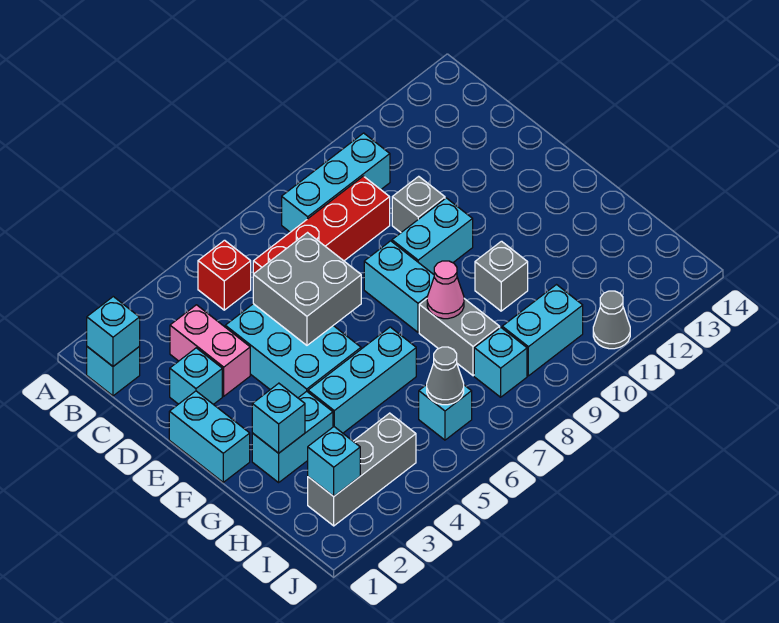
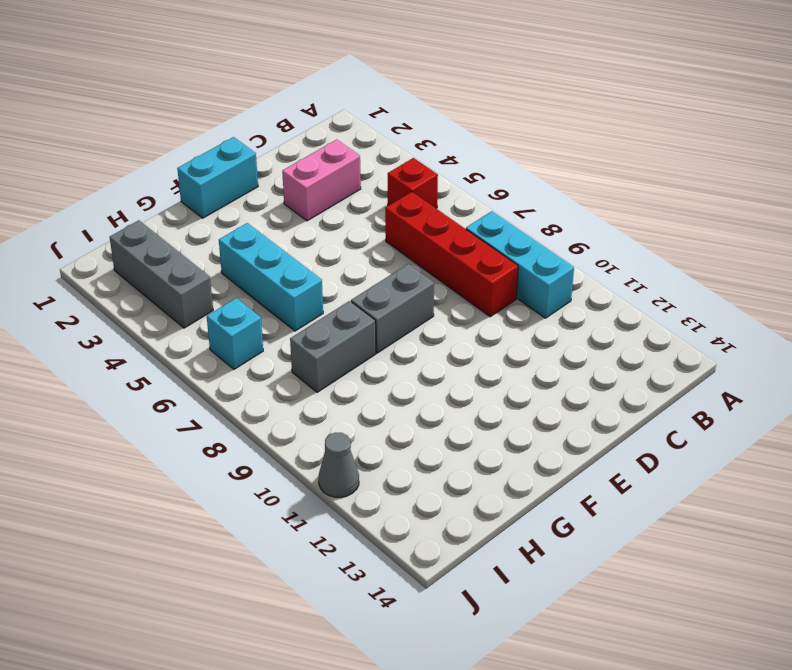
grey brick E8:F8 level 1 -> cyan brick E8:F8 level 1
none -> cyan brick B1 level 1
none -> cyan brick D2 level 1
none -> cyan brick D4:F5 level 1

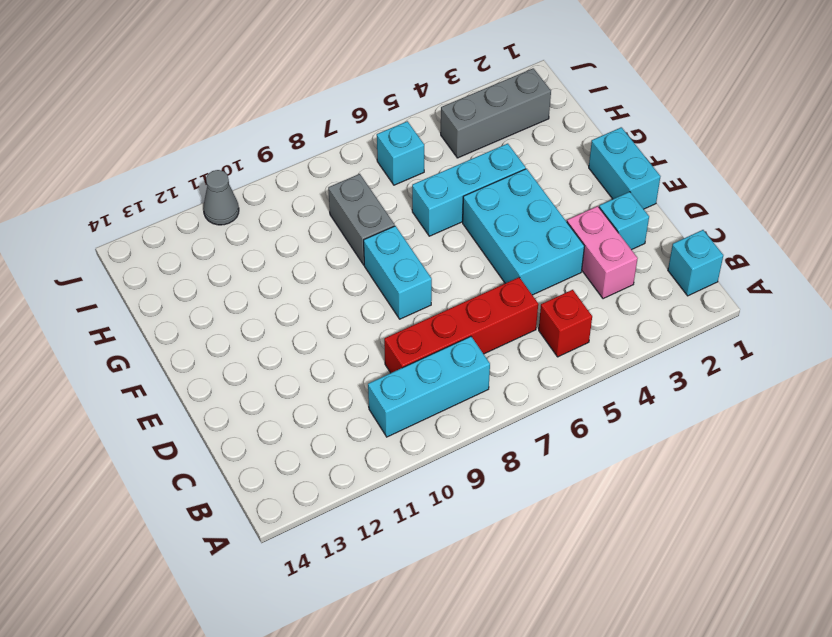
none -> grey brick D10 level 1
none -> cyan brick E9:E10 level 1
none -> cyan brick G2:G3 level 1

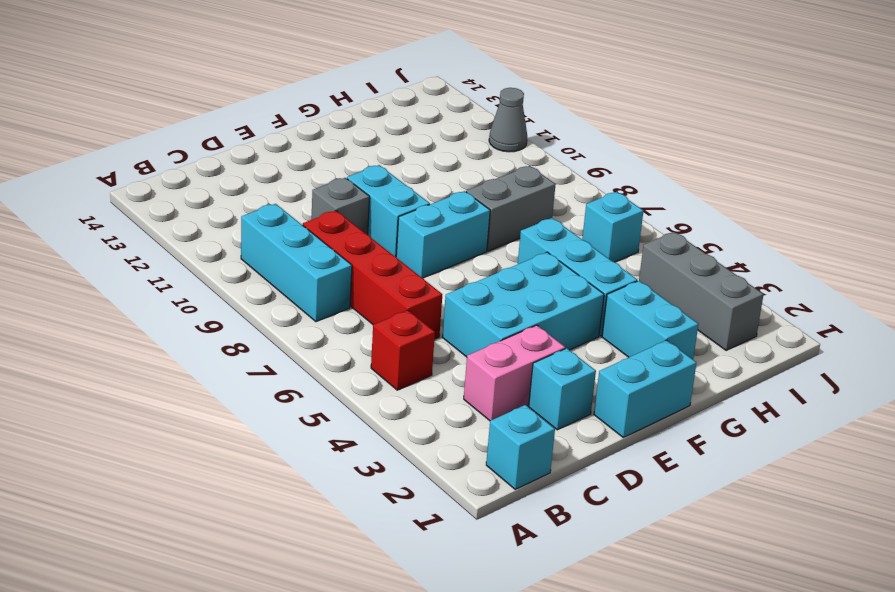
none -> grey brick G10 level 1
none -> cyan brick I8 level 1
none -> cyan brick I9:I10 level 1

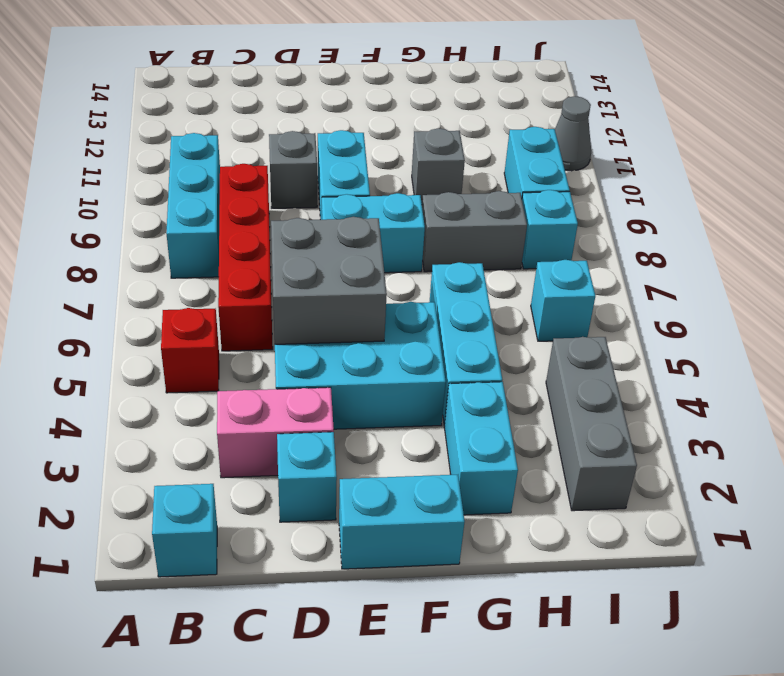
none -> cyan brick B1 level 2
none -> cyan brick G2 level 2
none -> pink cone G8 level 2

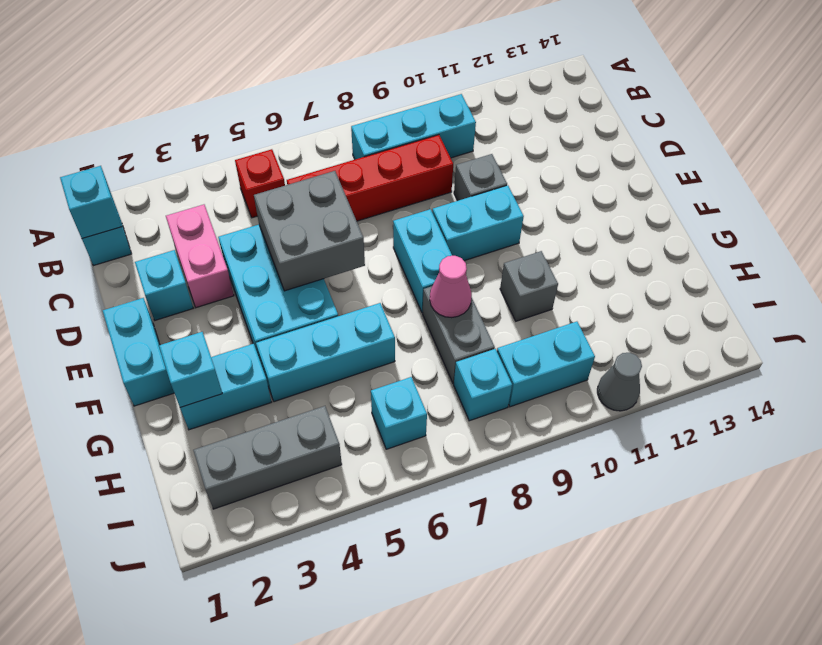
none -> cyan brick I2 level 2
none -> grey cone I6 level 2

